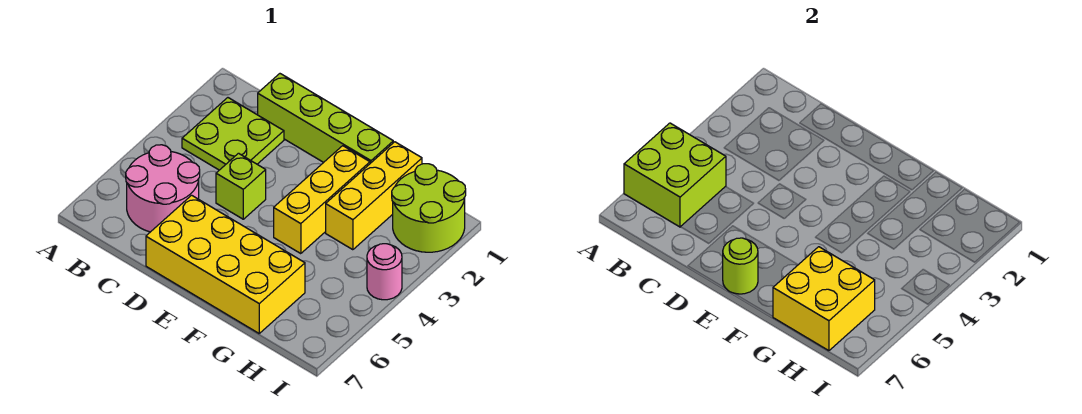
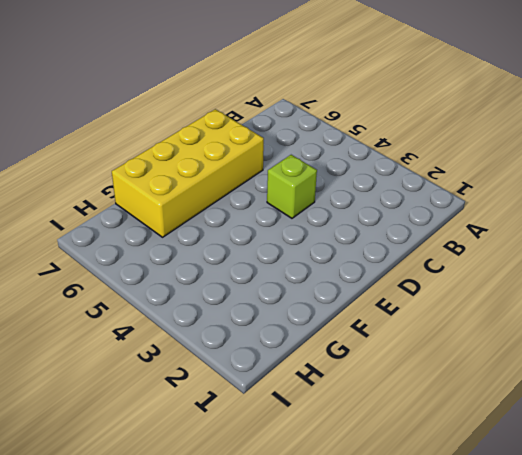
none -> lime plate B2:C3 level 1
none -> pink round brick B5:C6 level 1
none -> lime brick C1:F1 level 1

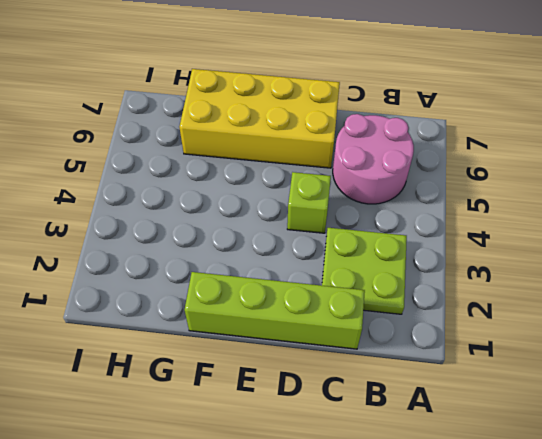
none -> yellow brick F2:F4 level 1
none -> yellow brick G1:G3 level 1
none -> lime round brick H1:I2 level 1

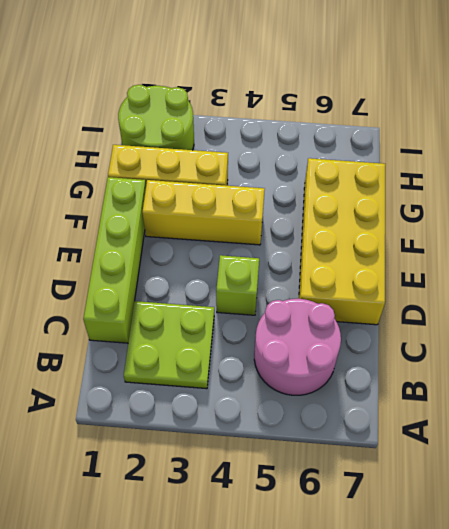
none -> pink round brick I4 level 1
none -> lime brick A5:B6 level 2
none -> lime round brick E7 level 2

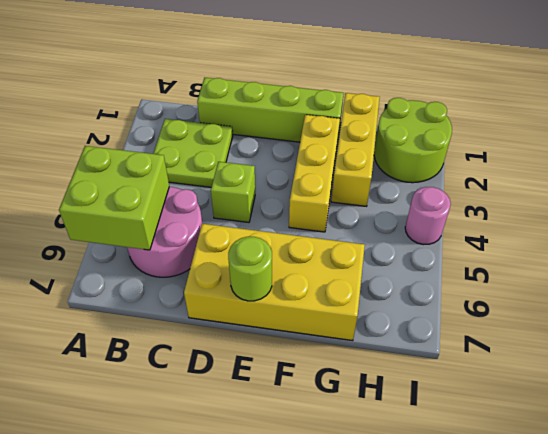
none -> yellow brick G6:H7 level 2

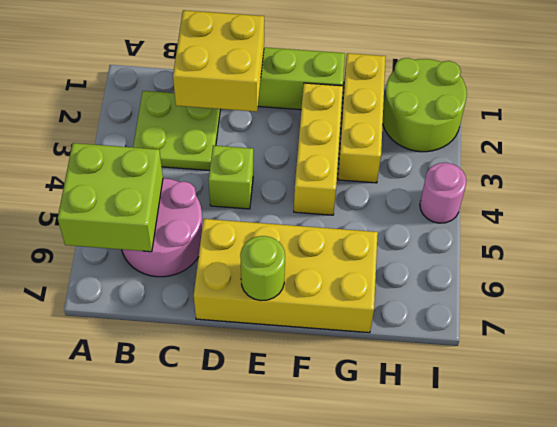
yellow brick C1:D2 level 2 -> yellow brick G6:H7 level 2

